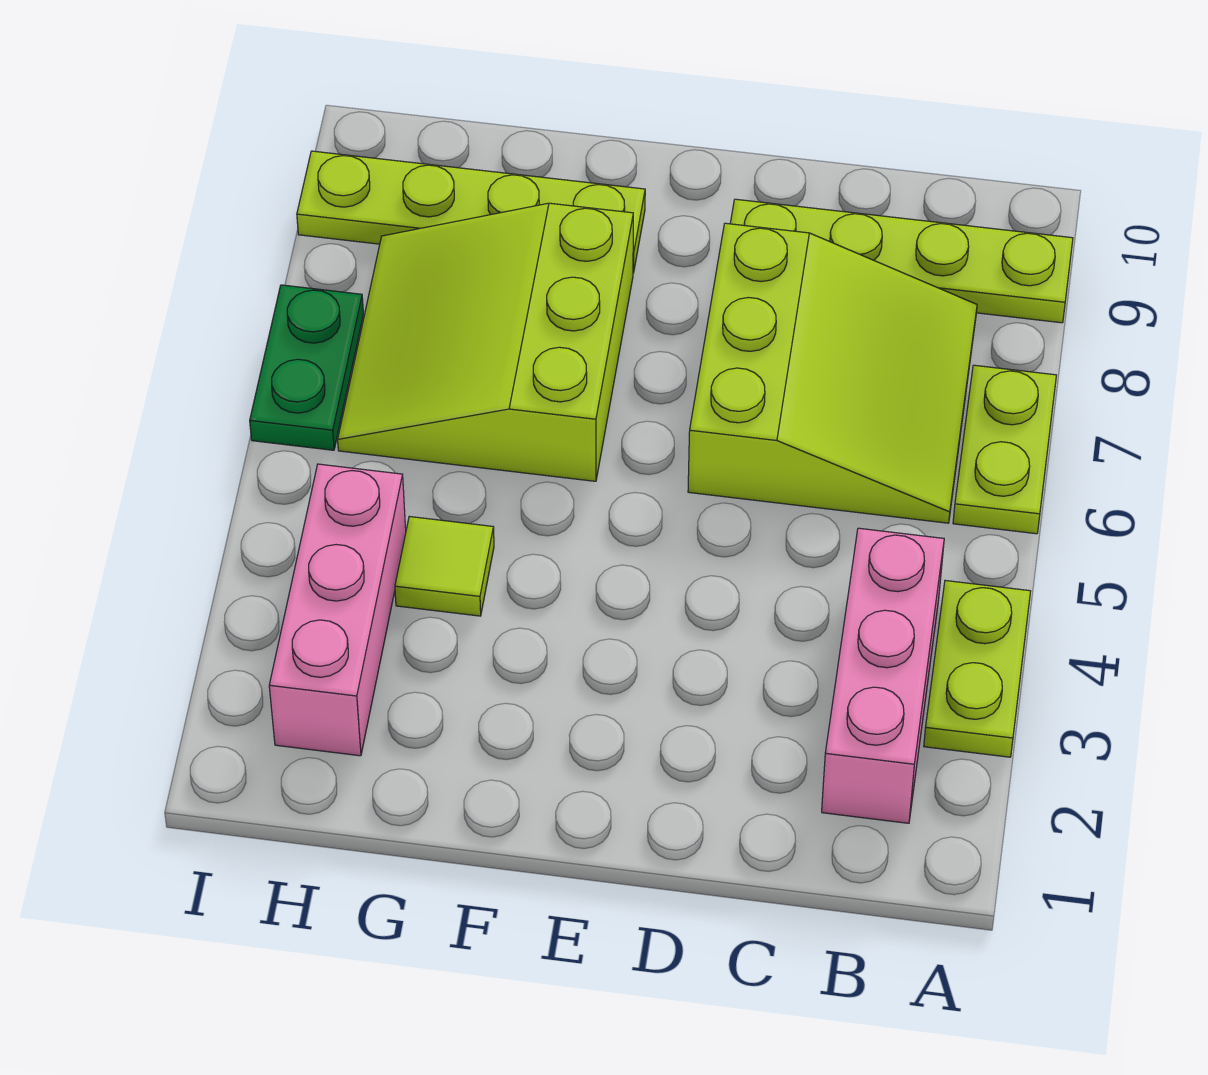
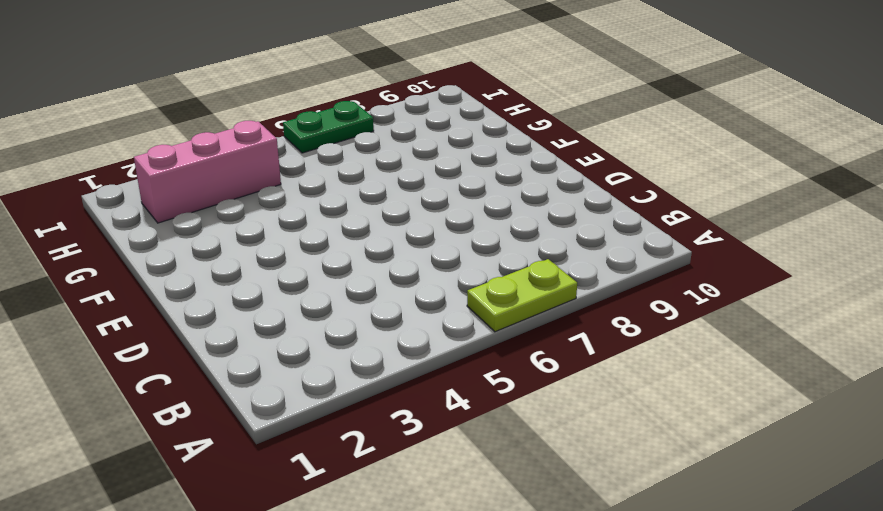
none -> lime plate A3:A4 level 1
none -> lime plate A9:D9 level 1

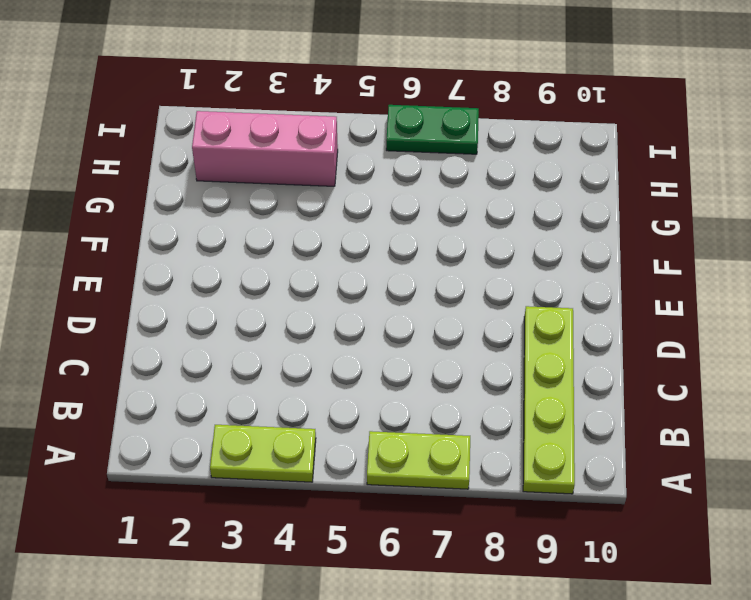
none -> pink brick B2:B4 level 1
none -> lime slope B6:D8 level 1 top D

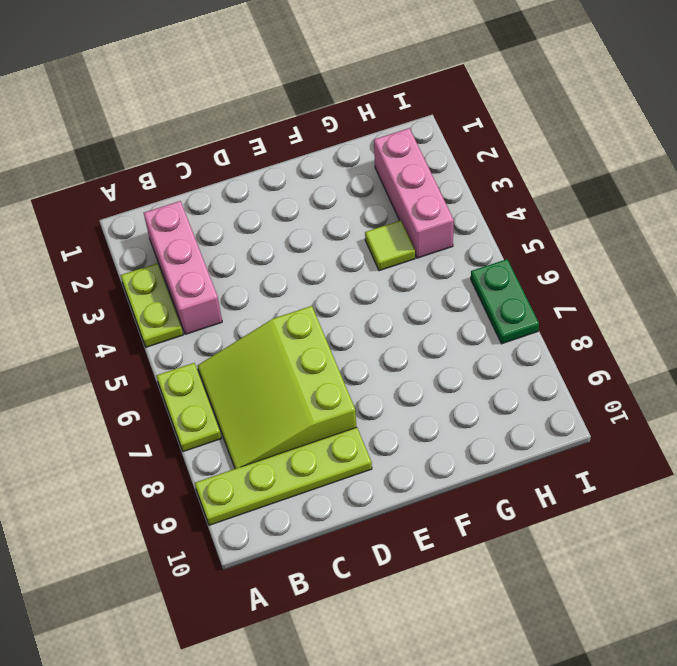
none -> lime slope F6:H8 level 1 top F
none -> lime plate F9:I9 level 1

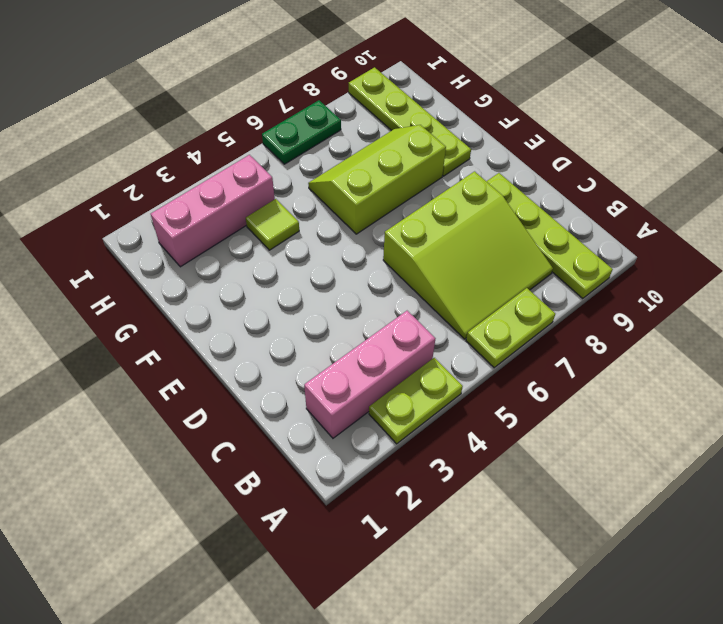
lime slope F6:G8 level 1 top F -> lime slope F6:H8 level 1 top F

